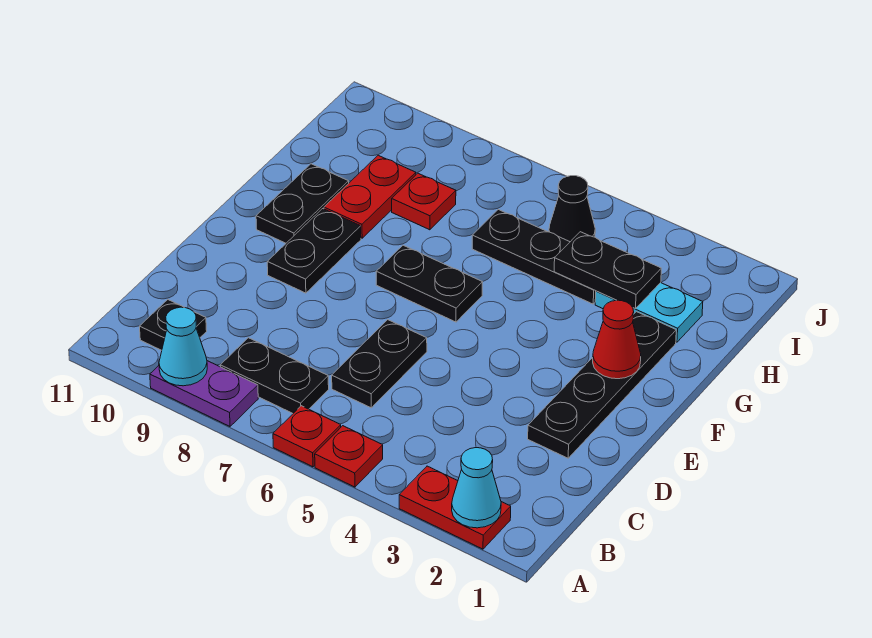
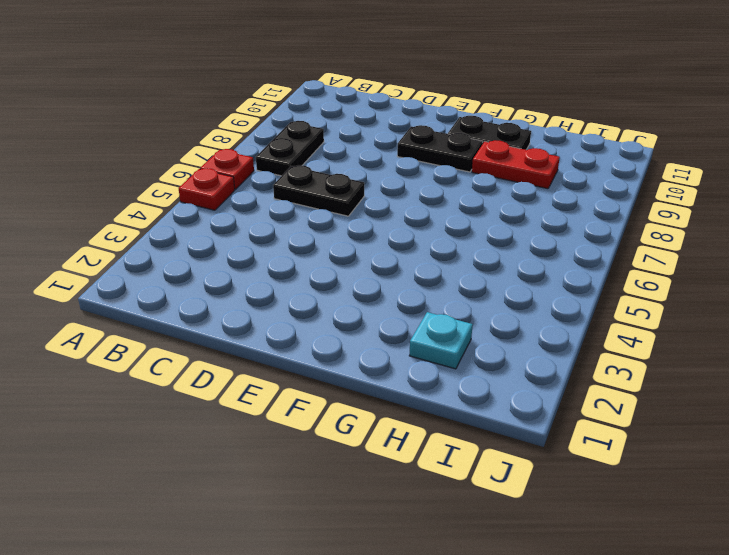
cyan plate H2 level 1 -> cyan plate H2:H3 level 1
none -> red plate A2:A3 level 1
none -> purple plate A8:A9 level 1
none -> black plate B10 level 1

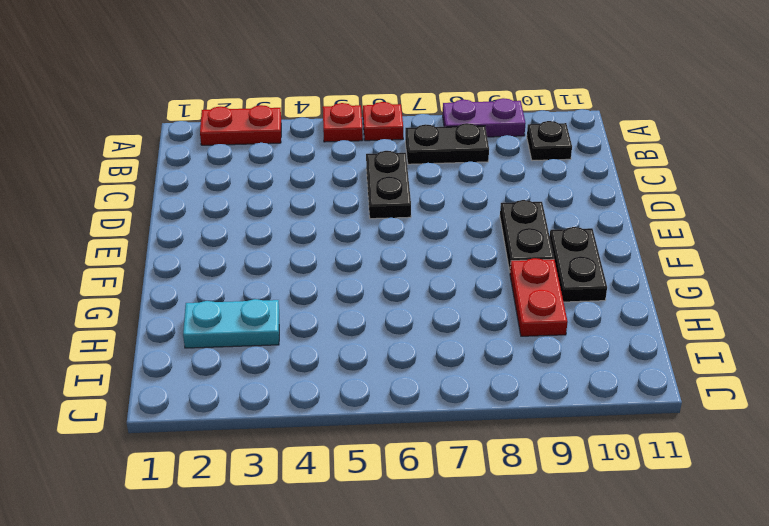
none -> black plate D2:G2 level 1
none -> black plate F6:F7 level 1
none -> black plate H4:H6 level 1

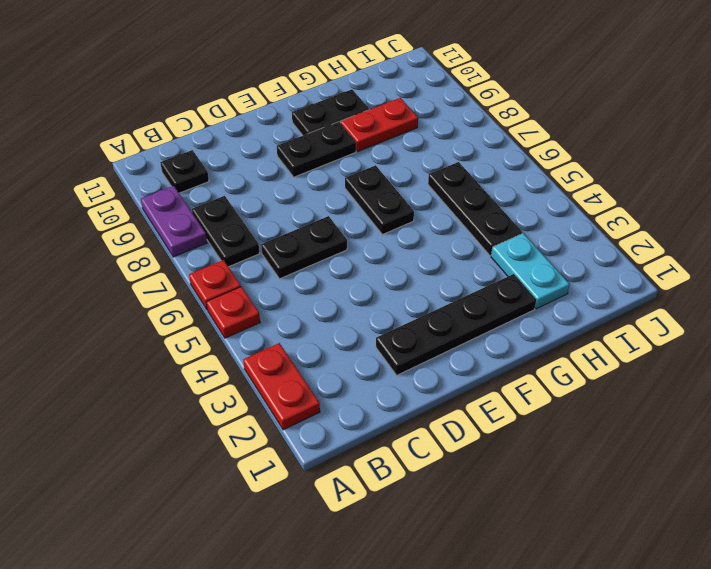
none -> red plate H8 level 1
none -> black cone I5 level 1
none -> cyan cone A2 level 2

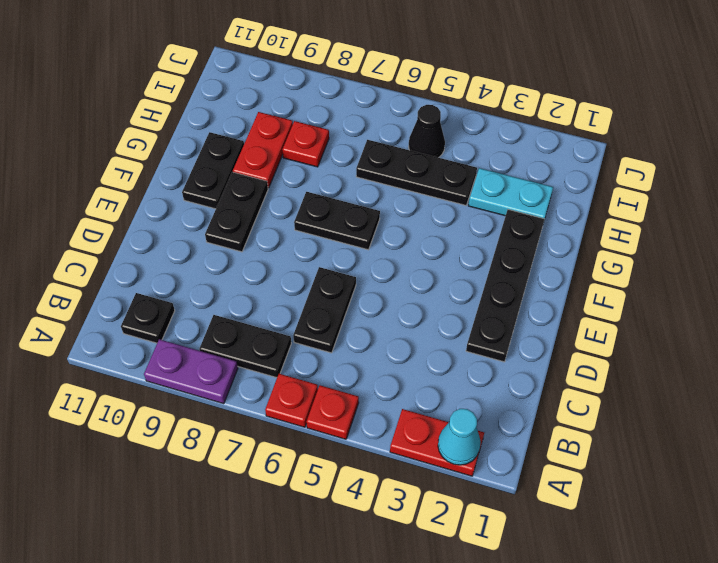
none -> cyan cone A9 level 2
none -> red cone F2 level 2
none -> black plate H3:H4 level 2

